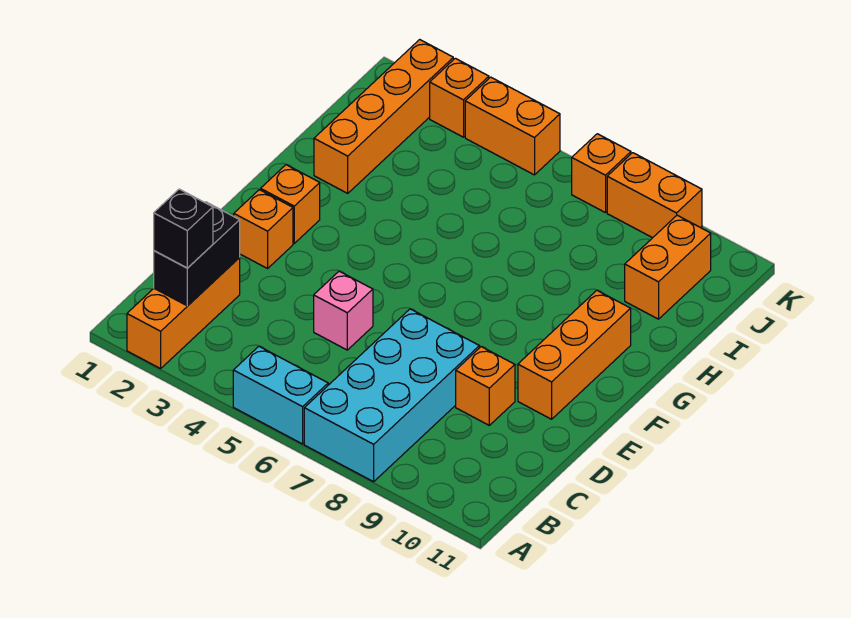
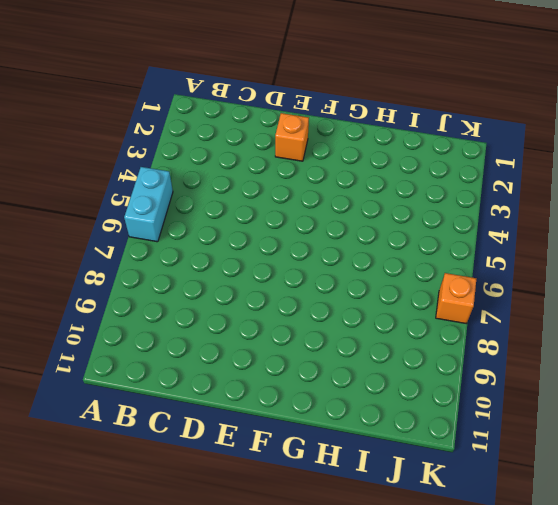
none -> orange brick A2:C2 level 1
none -> cyan brick A7:D8 level 1
none -> pink brick D5 level 1

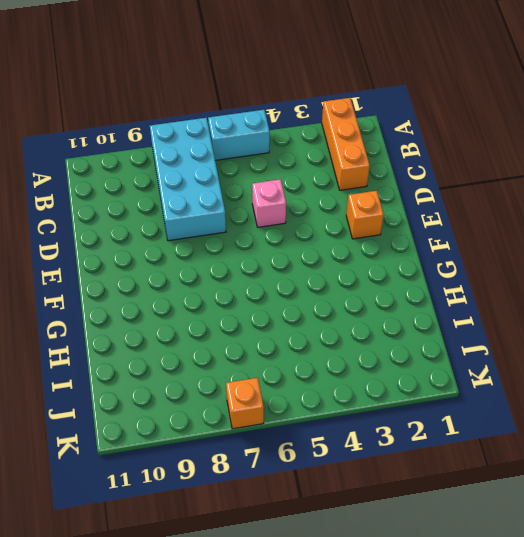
none -> orange brick D9 level 1
none -> orange brick E10:G10 level 1
none -> orange brick F2 level 1

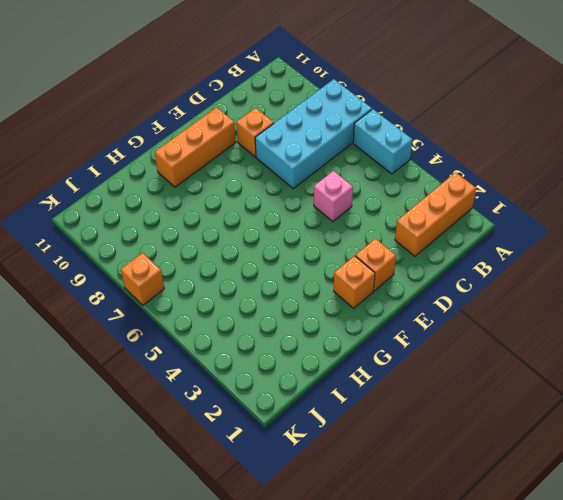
none -> orange brick H2:K2 level 1
none -> orange brick I10:J10 level 1
none -> orange brick K3 level 1

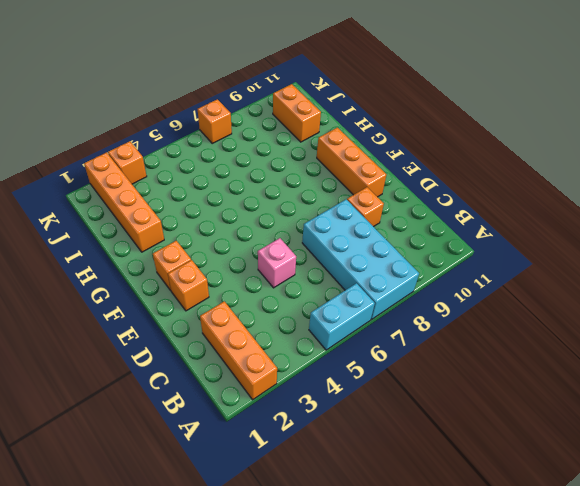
none -> orange brick K4:K5 level 1
none -> orange brick K8:K9 level 1
none -> black brick B2:C2 level 2

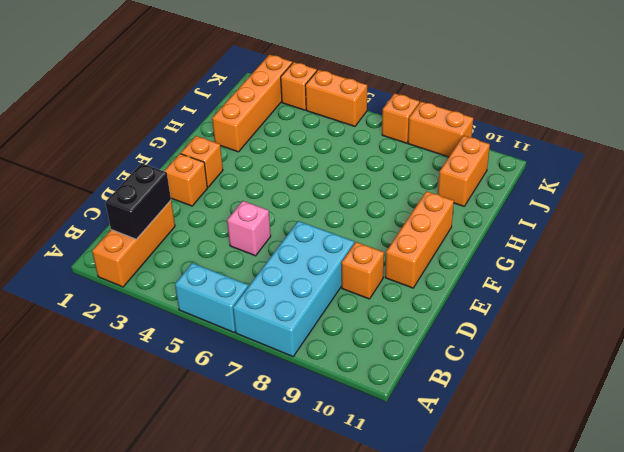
none -> black brick B2 level 3

